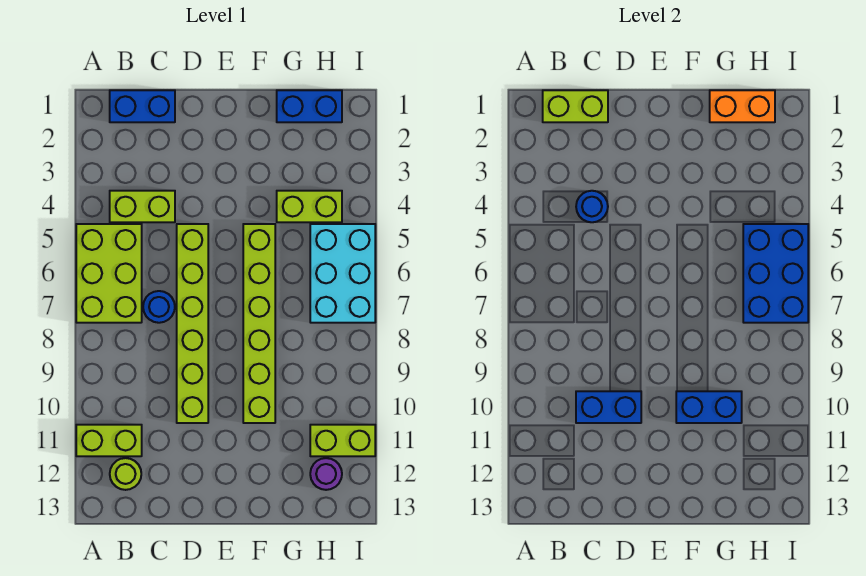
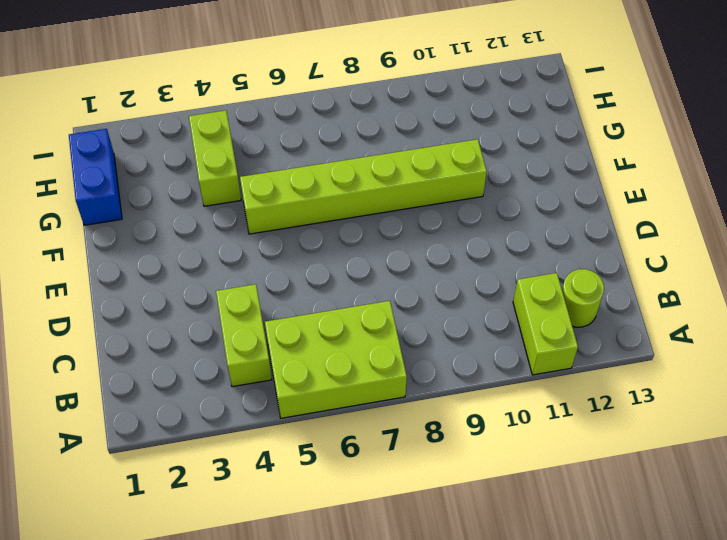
none -> blue brick B1:C1 level 1
none -> blue round brick C7 level 1
none -> lime brick D5:D10 level 1

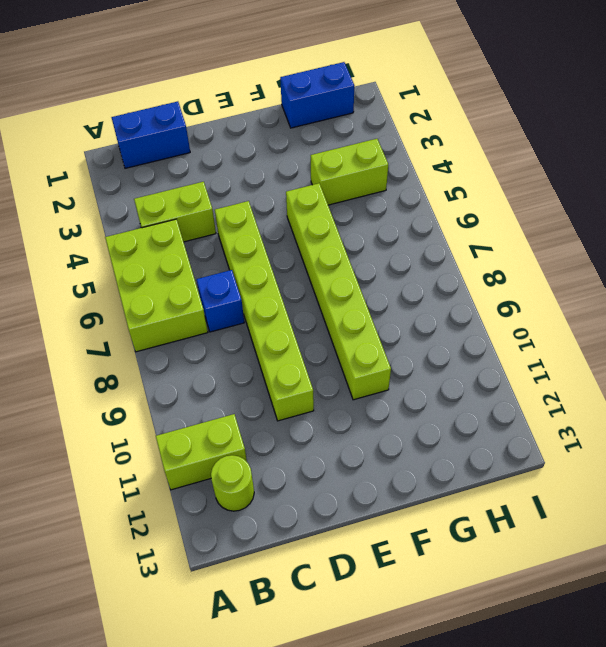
blue brick C7 level 1 -> blue round brick C7 level 1
none -> cyan brick H5:I7 level 1
none -> lime brick H11:I11 level 1
none -> purple round brick H12 level 1

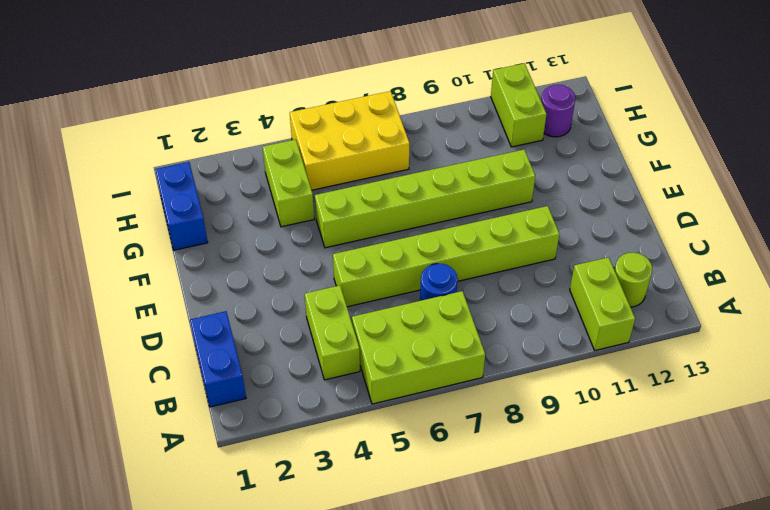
yellow brick H5:I7 level 1 -> cyan brick H5:I7 level 1
none -> lime brick B1:C1 level 2
none -> blue round brick C4 level 2
none -> blue brick C10:D10 level 2

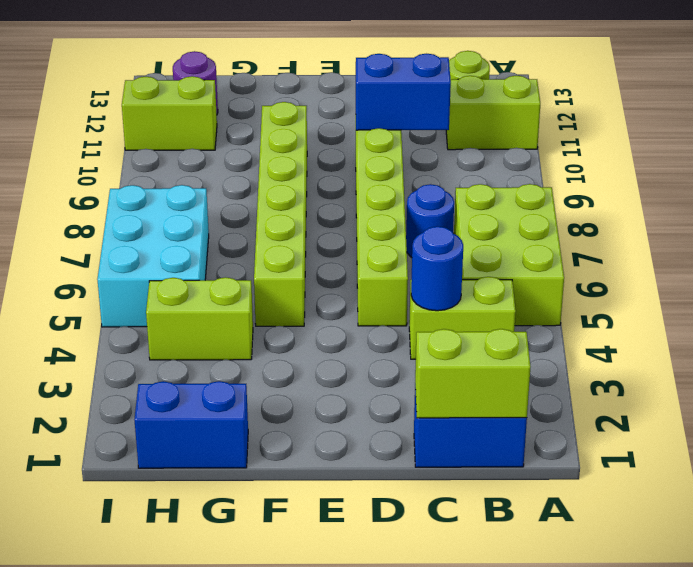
none -> blue brick F10:G10 level 2
none -> orange brick G1:H1 level 2
none -> blue brick H5:I7 level 2

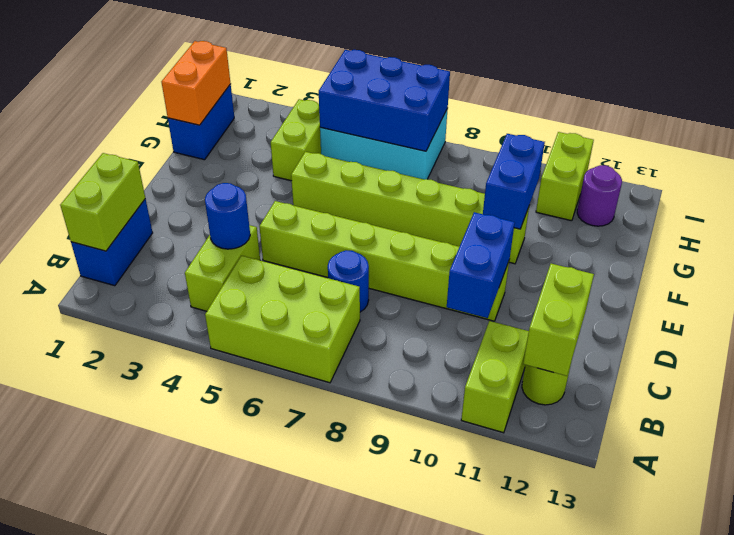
lime brick B12:C12 level 2 -> none

